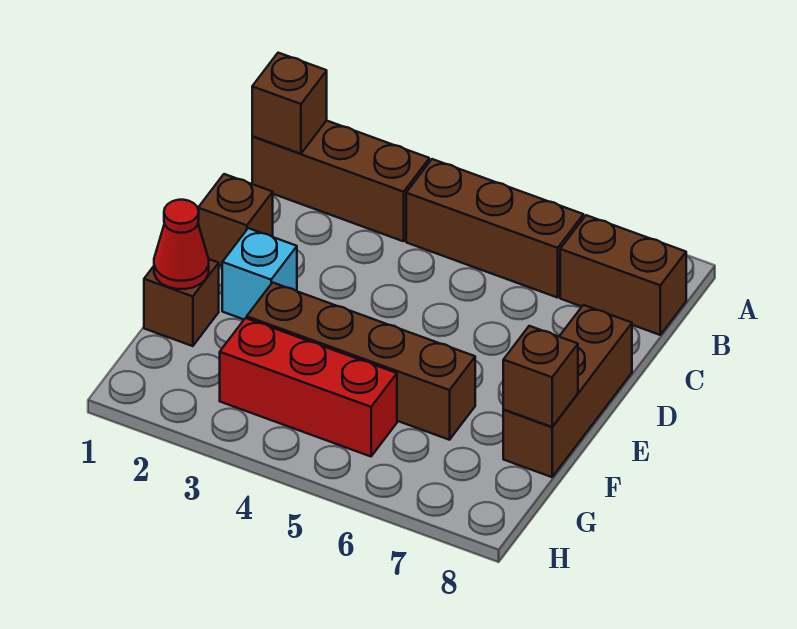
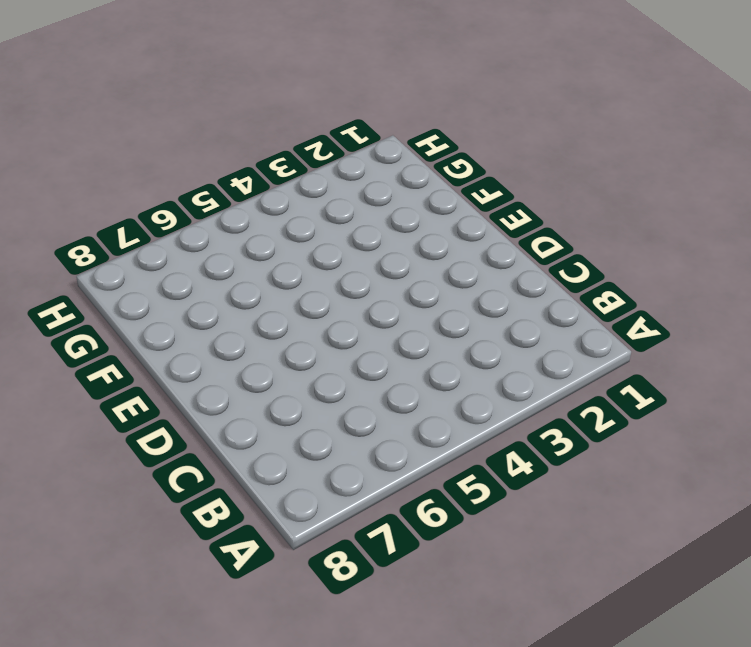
none -> brown brick B1:B3 level 1
none -> brown brick B4:B6 level 1
none -> brown brick B7:B8 level 1

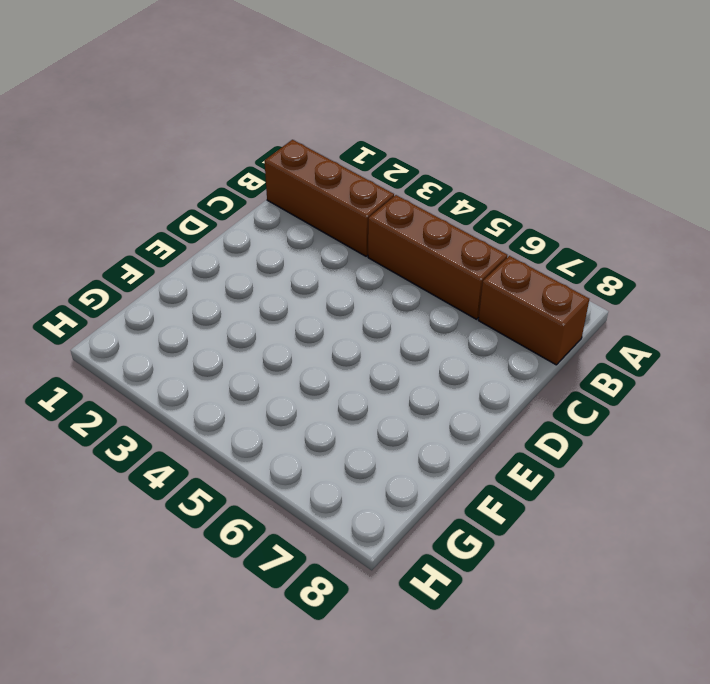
none -> brown brick D1 level 1
none -> brown brick D8:F8 level 1
none -> cyan brick E2 level 1

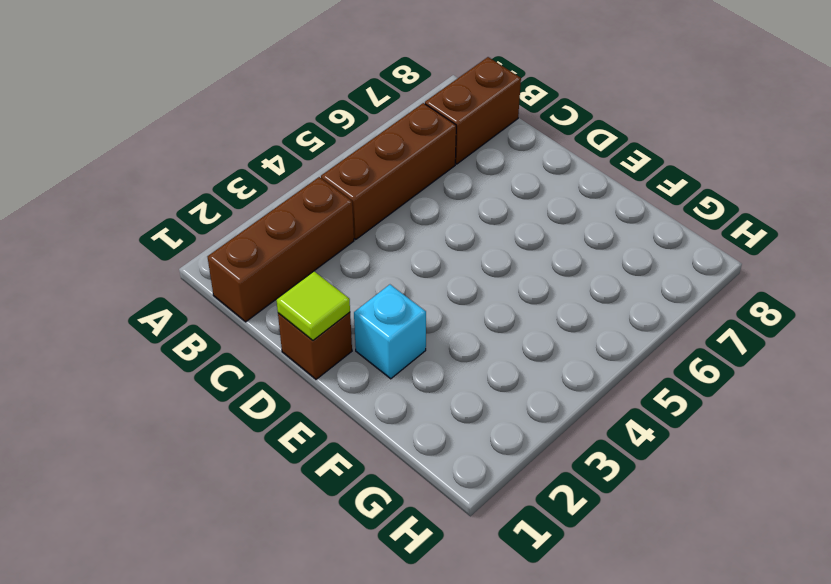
lime tile D1 level 2 -> none
none -> brown brick D8:F8 level 1
none -> brown brick F1 level 1
none -> brown brick F3:F6 level 1

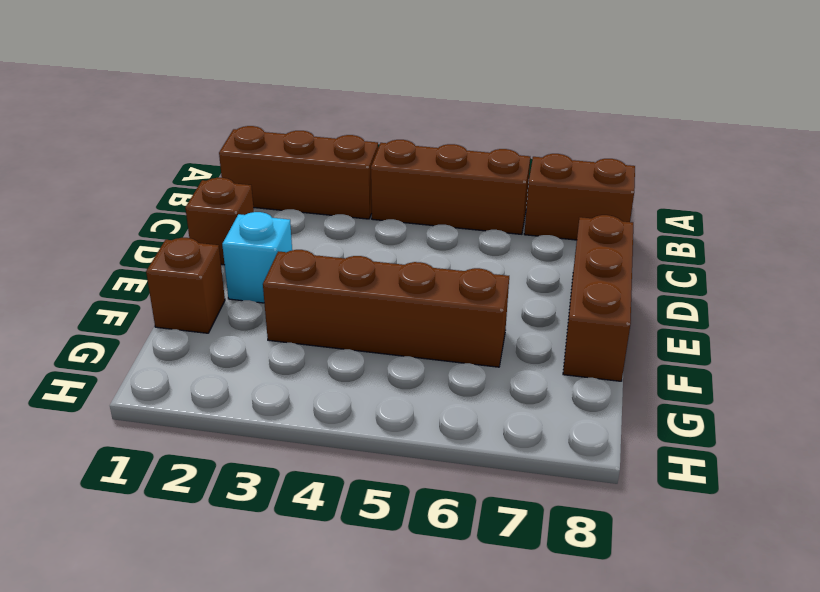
none -> red brick G3:G5 level 1
none -> brown brick B1 level 2
none -> red cone F1 level 2

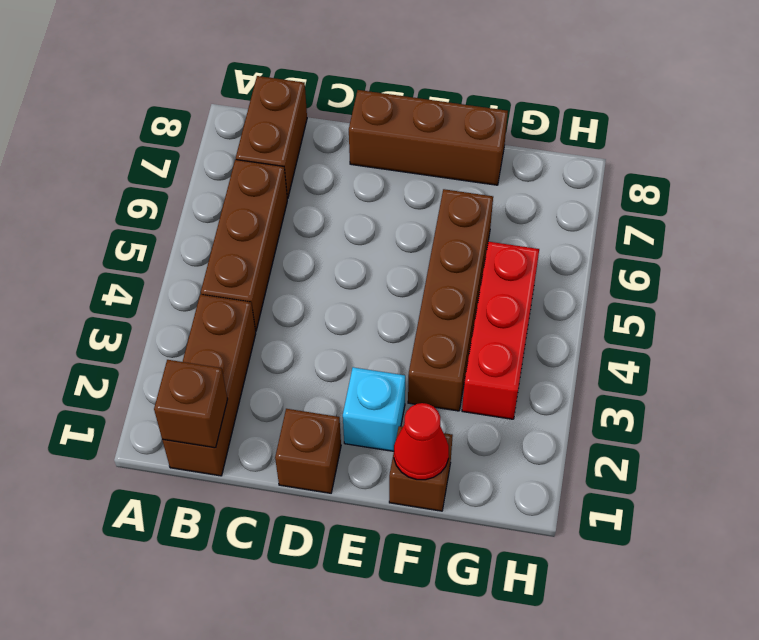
none -> brown brick F8 level 2

